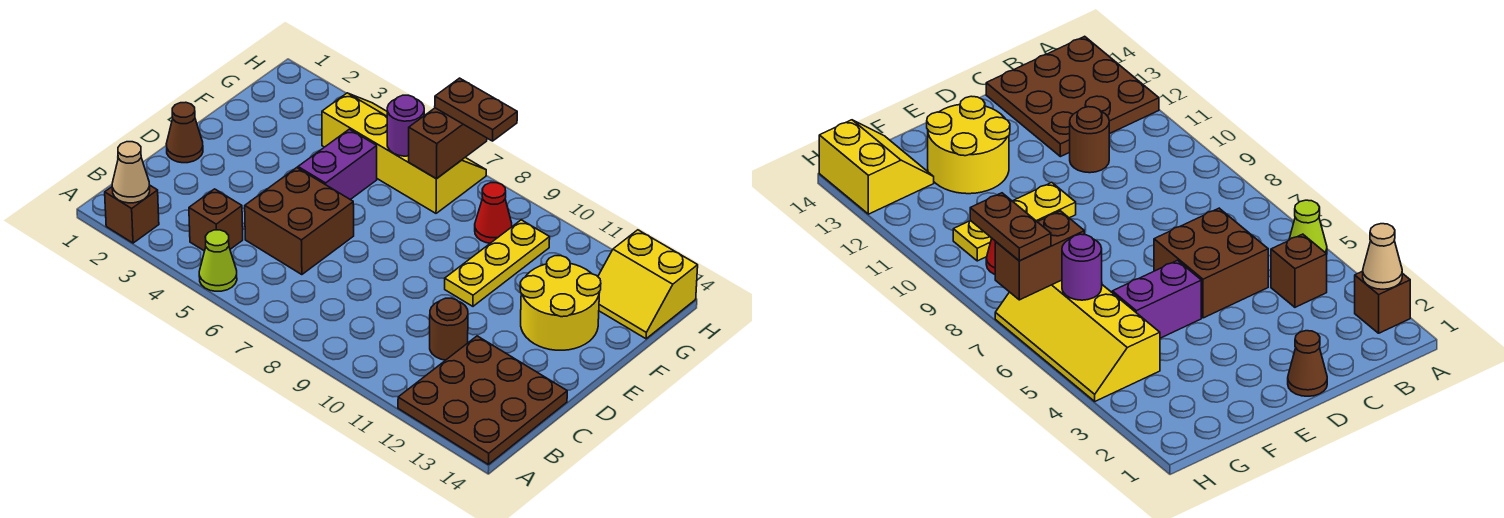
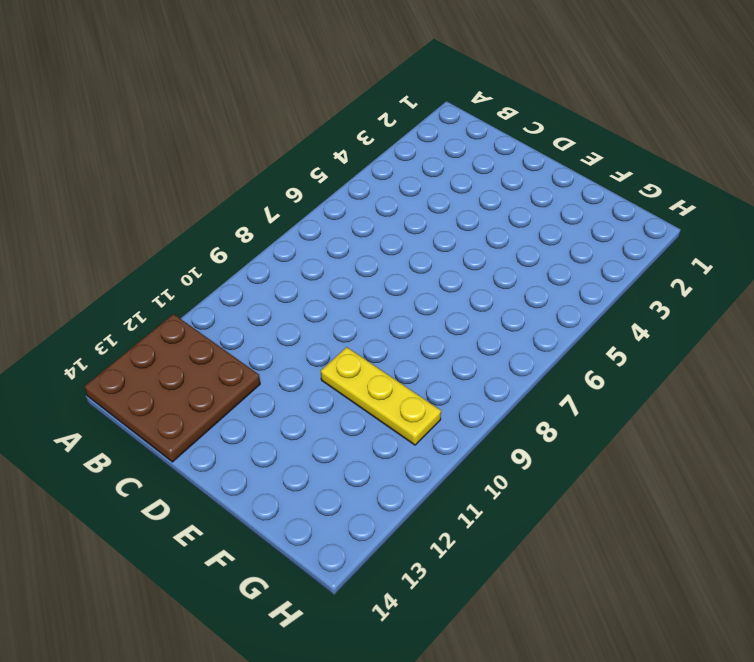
none -> brown brick A2 level 1
none -> lime cone A5 level 1
none -> brown brick B4 level 1

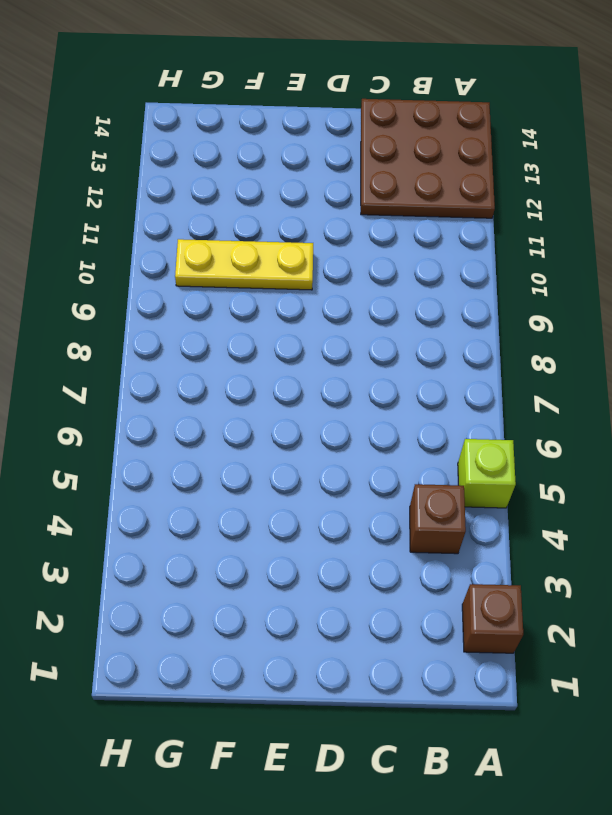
lime brick A5 level 1 -> lime cone A5 level 1
none -> brown brick C5:D6 level 1
none -> brown round brick C11 level 1
none -> brown cone D1 level 1

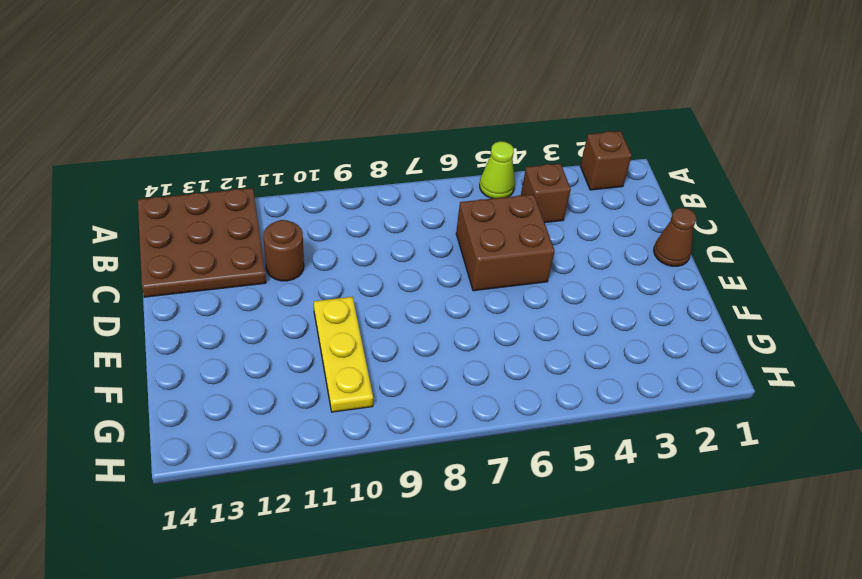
none -> purple brick E5:F5 level 1
none -> yellow round brick E12:F13 level 1
none -> yellow slope G4:H7 level 1 top G

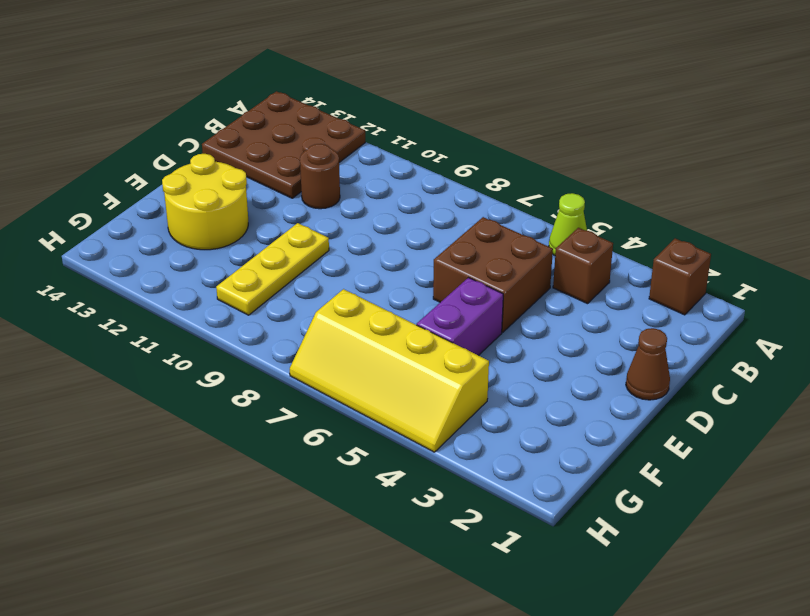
none -> red cone G9 level 1
none -> yellow slope G13:H14 level 1 top H
none -> tan cone A2 level 2

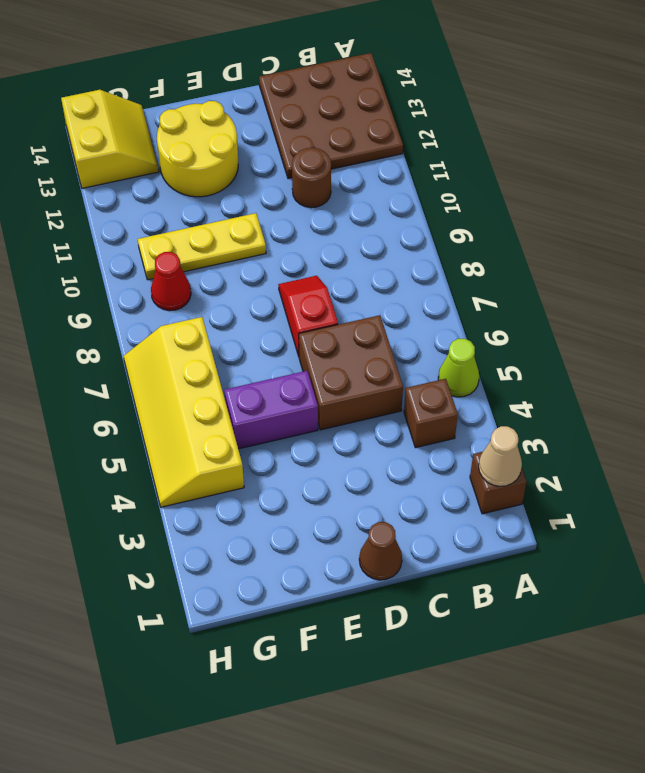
red slope D7:D8 level 1 top 7 -> none
none -> purple round brick G6 level 2
none -> brown brick G7:H7 level 2
none -> brown plate H7:H8 level 3

